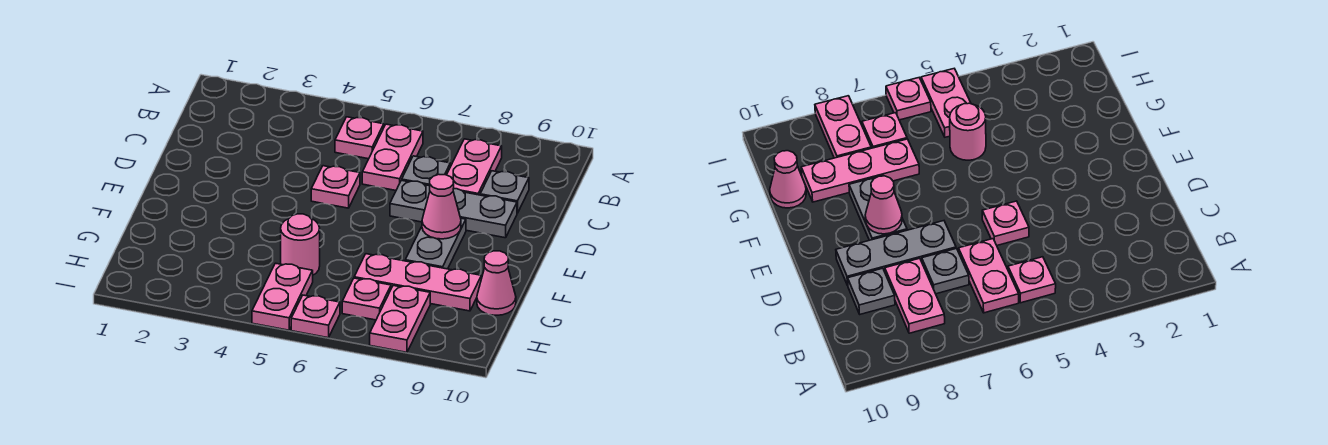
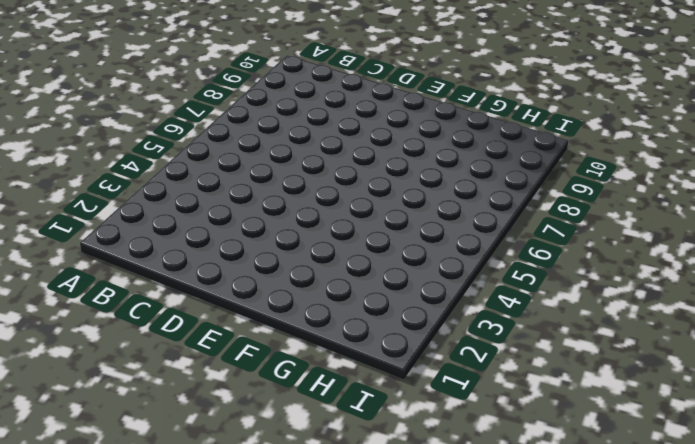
none -> pink plate B5 level 1
none -> pink plate B6:C6 level 1
none -> pink plate B8:C8 level 1

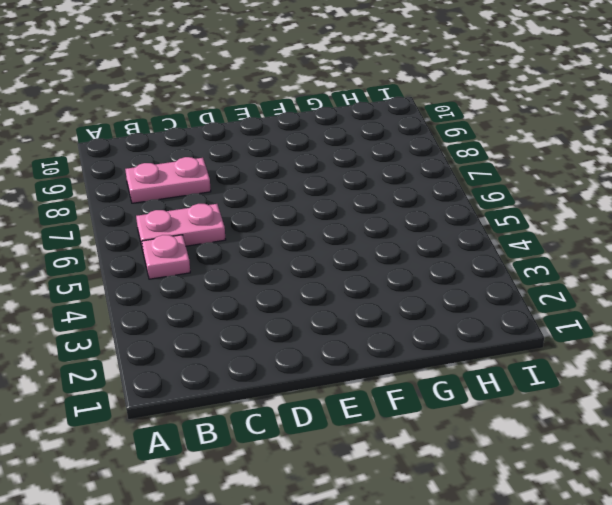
none -> grey plate C7 level 1
none -> grey plate C9 level 1
none -> pink plate D5 level 1

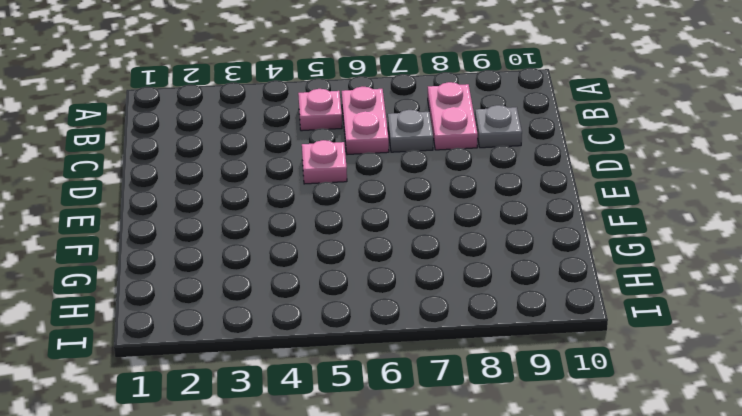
none -> grey plate D7:D9 level 1
none -> grey plate E8:F8 level 1
none -> pink round brick G5 level 1

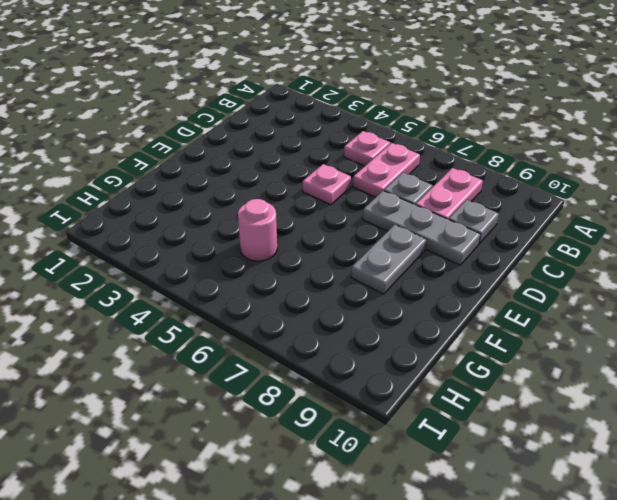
none -> pink plate G7:G9 level 1
none -> pink cone G10 level 1
none -> pink plate H5:I5 level 1

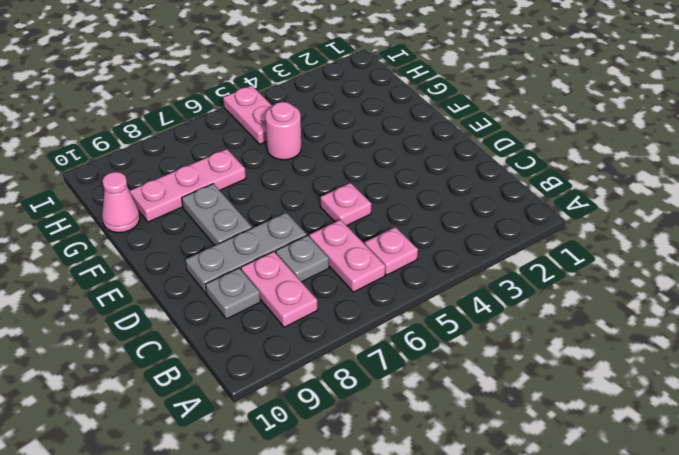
none -> pink plate H7 level 1
none -> pink plate H8:I8 level 1
none -> pink plate I6 level 1

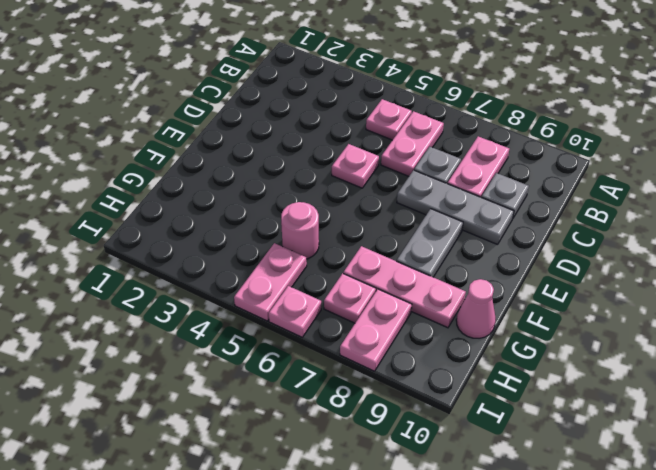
none -> pink cone E8 level 2

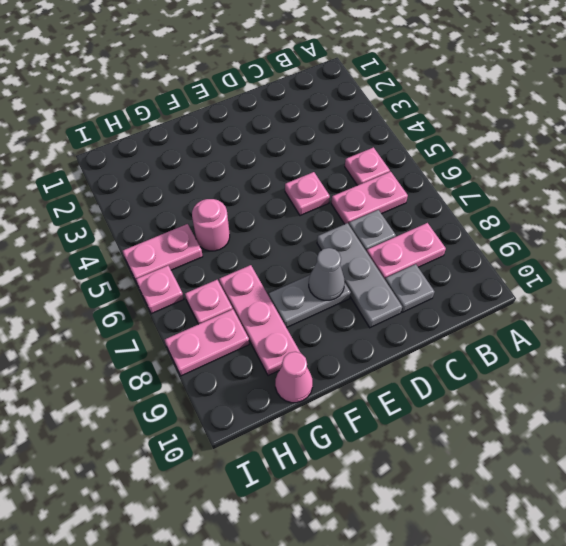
grey cone E8 level 2 -> pink cone E8 level 2

